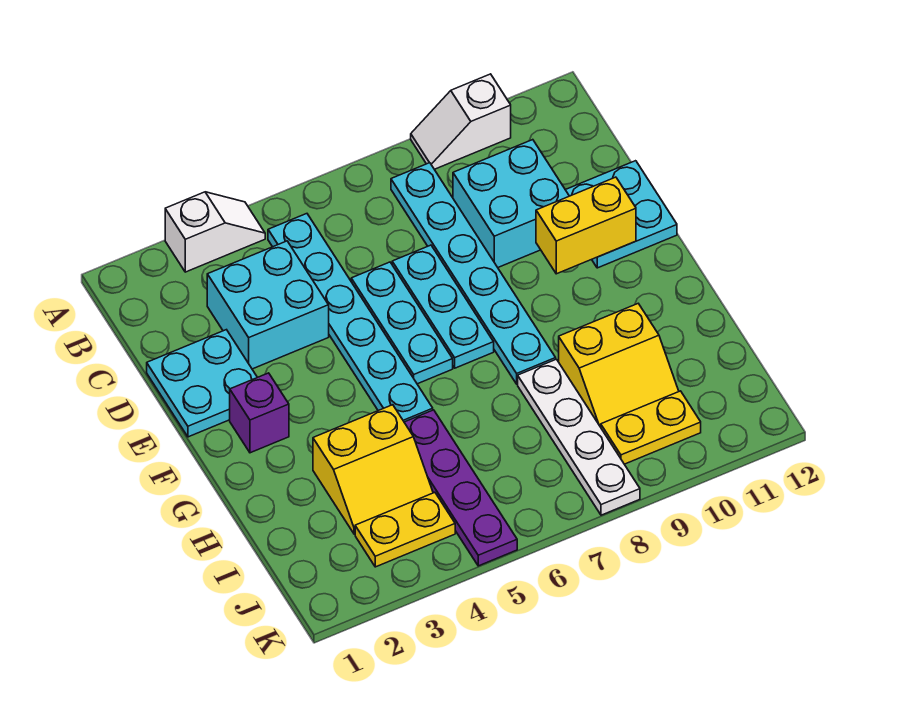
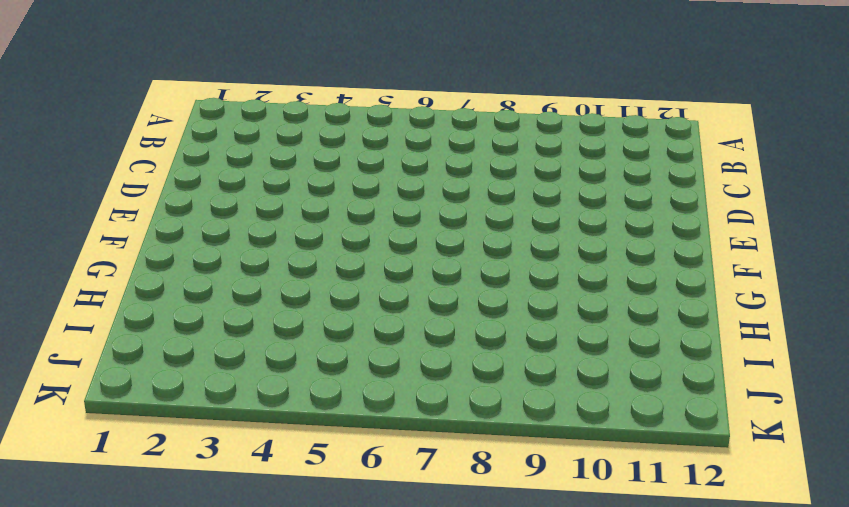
none -> white slope A3:A4 level 1 top 3
none -> white slope A9:A10 level 1 top 10
none -> cyan plate B5:G5 level 1

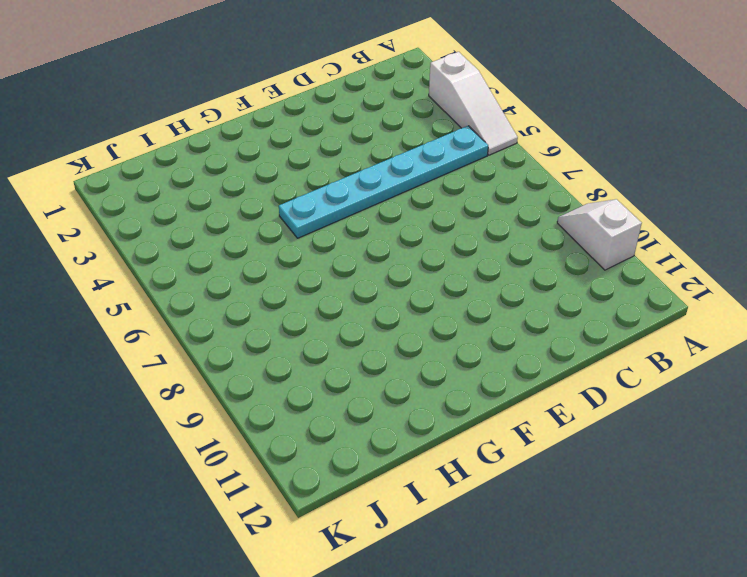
white slope A3:A5 level 1 top 3 -> white slope A3:A4 level 1 top 3
none -> cyan plate B8:G8 level 1
none -> cyan brick C3:D4 level 1
none -> cyan brick C9:D10 level 1

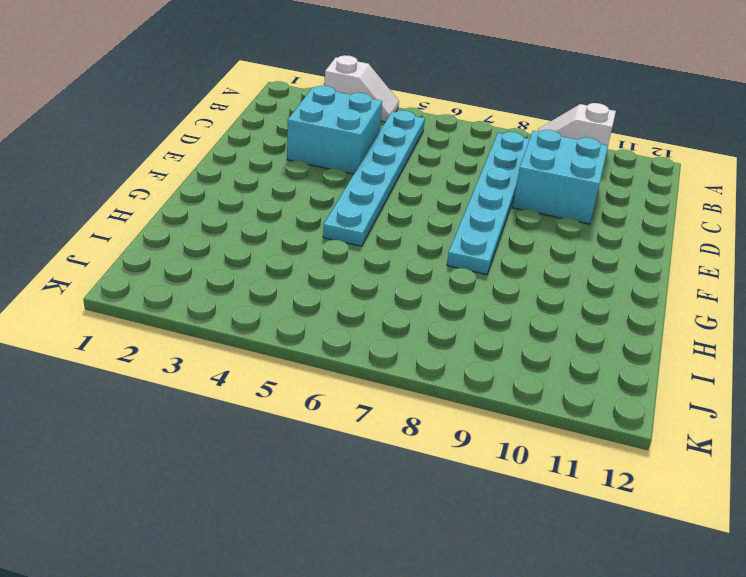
none -> cyan plate D1:E2 level 1
none -> cyan plate D6:F6 level 1
none -> cyan plate D7:F7 level 1

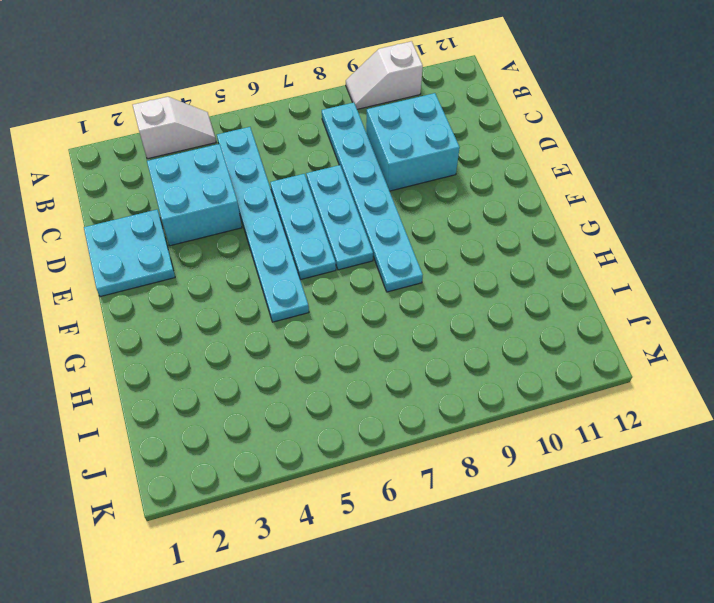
none -> cyan plate D11:E12 level 1
none -> purple brick F2 level 1
none -> yellow slope H3:I4 level 1 top H

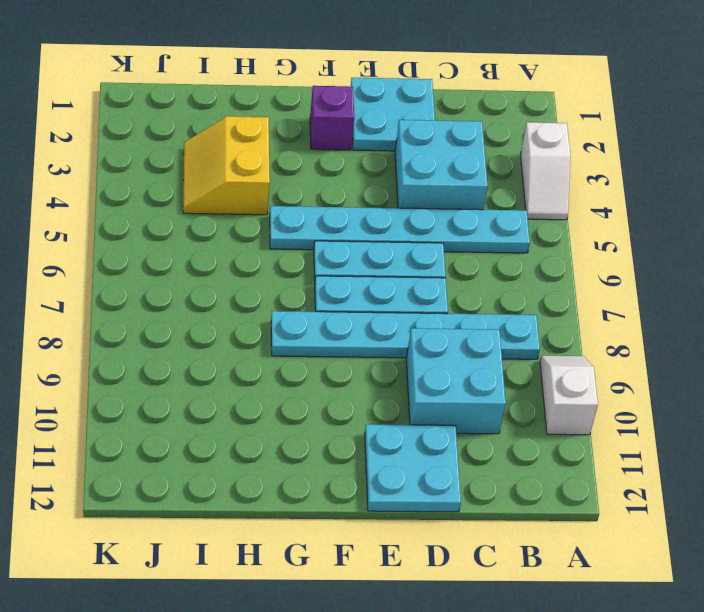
none -> purple plate H5:K5 level 1
none -> white plate H8:K8 level 1
none -> yellow slope H9:I10 level 1 top H

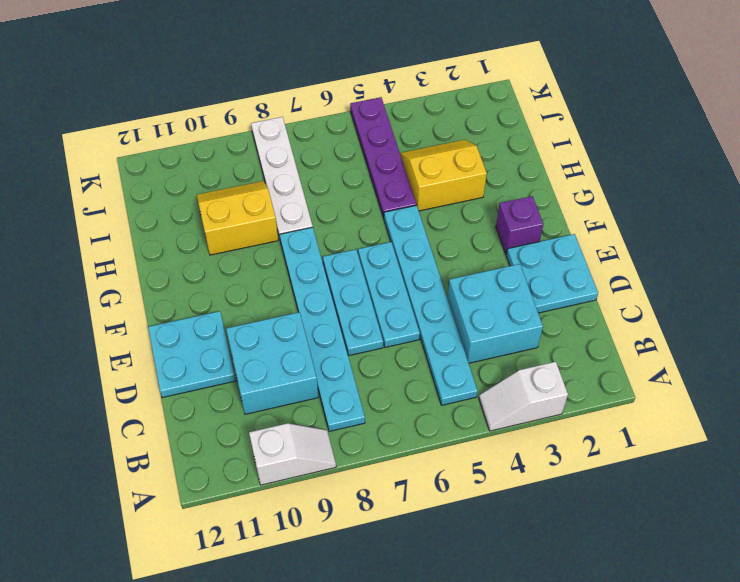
none -> yellow plate J3:J4 level 1
none -> yellow plate J9:J10 level 1
none -> yellow brick E10:E11 level 2

